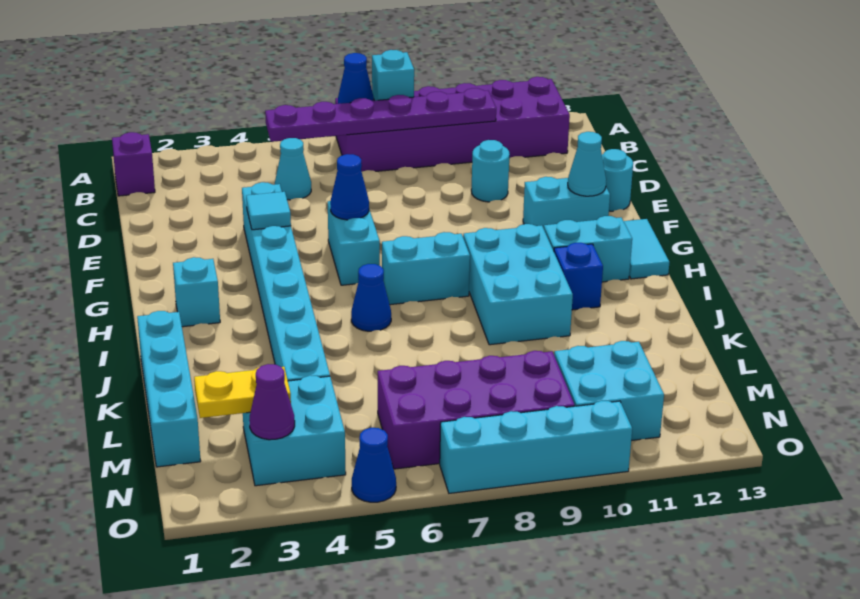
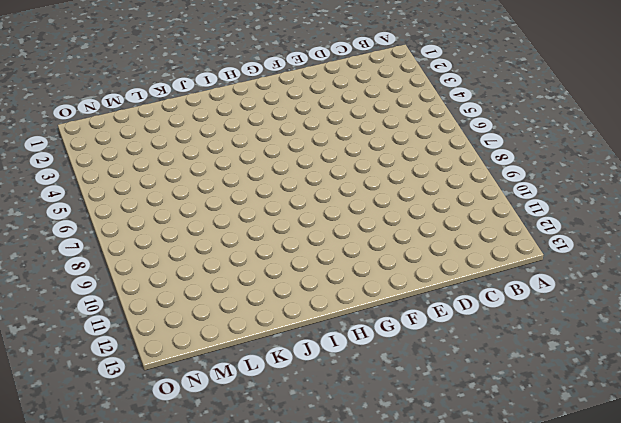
none -> purple brick A7:B12 level 1
none -> purple brick B1 level 1
none -> cyan cone C5 level 1

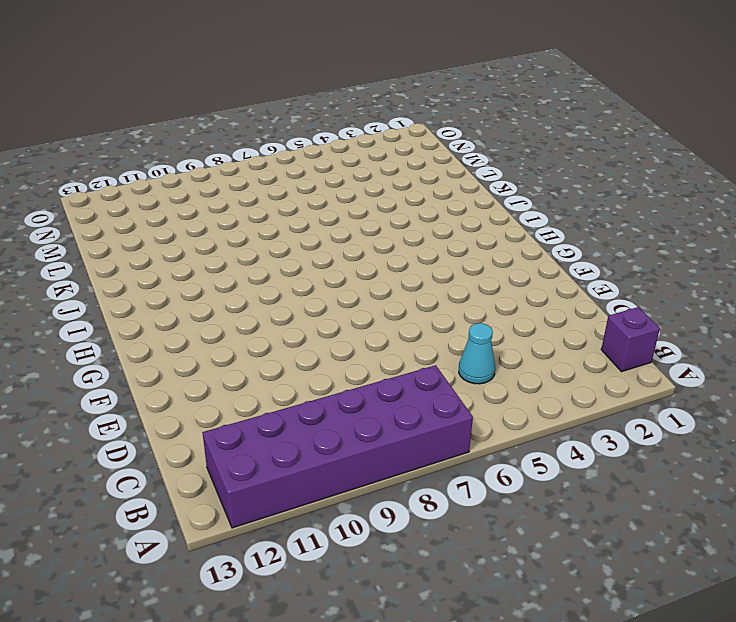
none -> cyan round brick D10 level 1
none -> cyan brick E4:L4 level 1
none -> cyan round brick E13 level 1

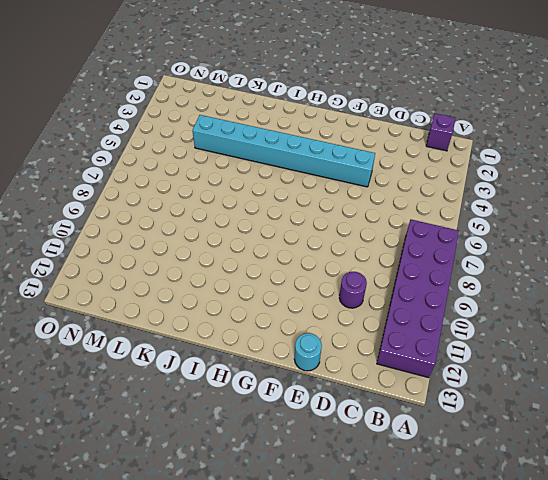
purple round brick D10 level 1 -> cyan round brick D10 level 1
none -> cyan cone C5 level 1
none -> cyan brick F6:G6 level 1
none -> cyan brick F11:F12 level 1

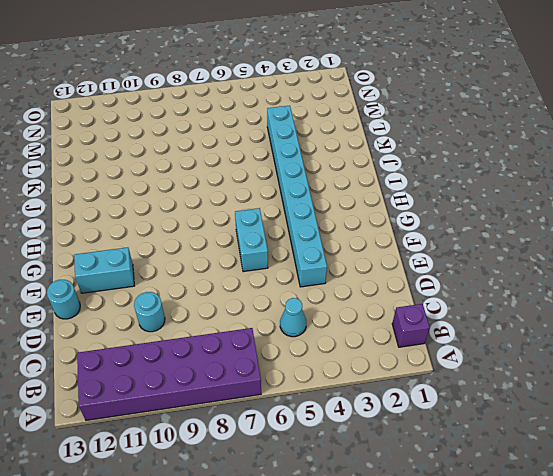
none -> cyan tile G13:H13 level 1
none -> cyan brick H2 level 1
none -> cyan brick H7:H8 level 1

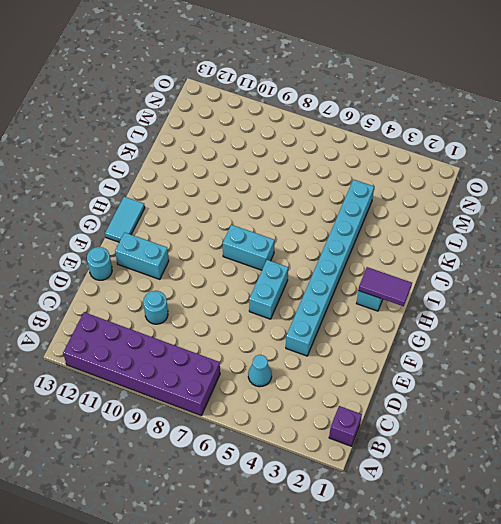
purple tile H1:H2 level 2 -> none
none -> cyan brick H9:J10 level 1
none -> cyan brick H11:H12 level 1
none -> blue cone I6 level 1

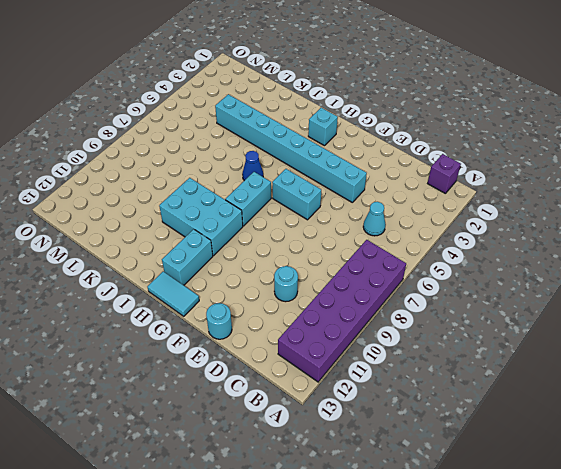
none -> cyan brick F11:F12 level 1
none -> blue brick I11 level 1
none -> cyan brick J1:M1 level 1

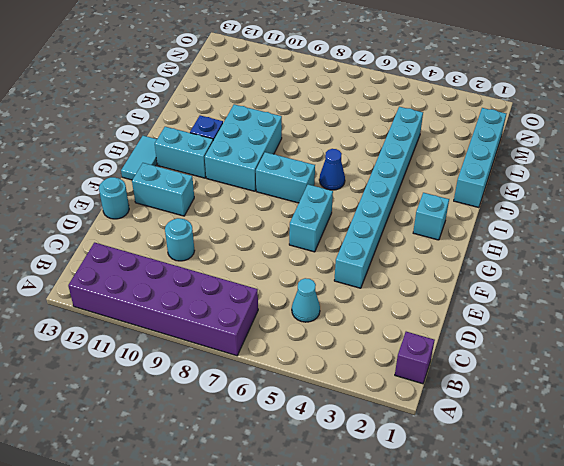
none -> cyan brick M3:N4 level 1
none -> purple brick M6:N9 level 1
none -> cyan brick M10:N11 level 1

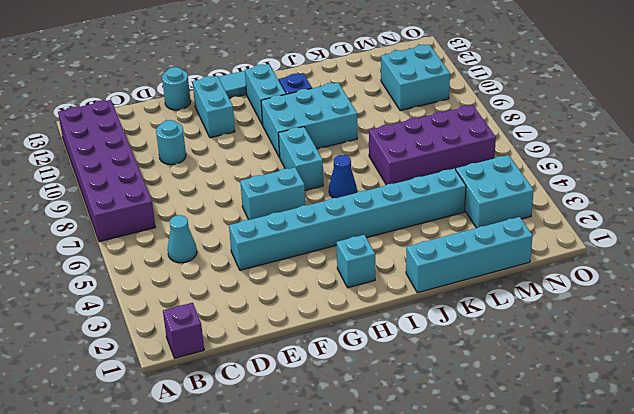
purple brick K6:N7 level 1 -> purple brick M6:N9 level 1
none -> blue cone O5 level 1
none -> cyan brick O7:O10 level 1
none -> blue cone A7 level 2

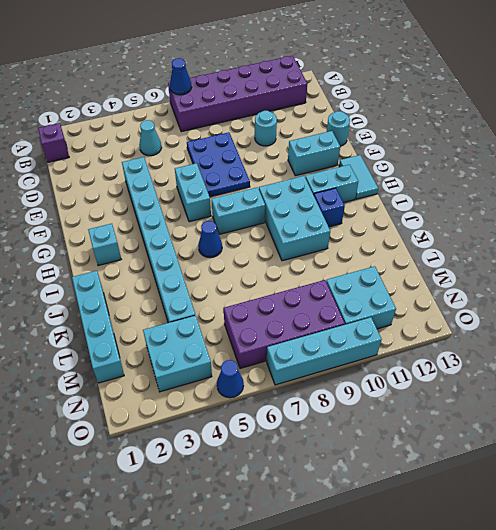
blue plate D7:F8 level 1 -> none
none -> cyan brick A8 level 2
none -> purple plate B5:B10 level 2
none -> cyan tile F4 level 2

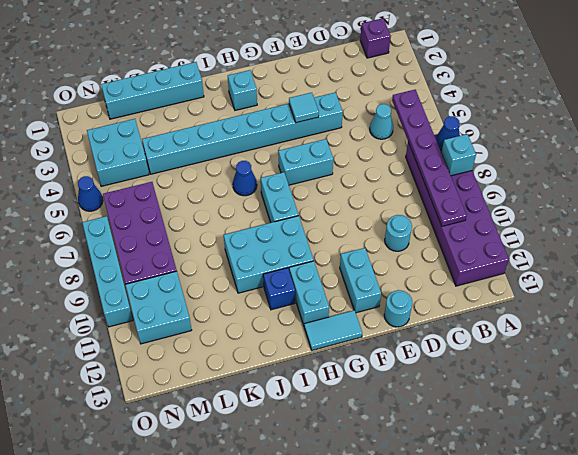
none -> blue cone F6 level 2
none -> cyan cone F12 level 2
none -> yellow plate M2:M3 level 2

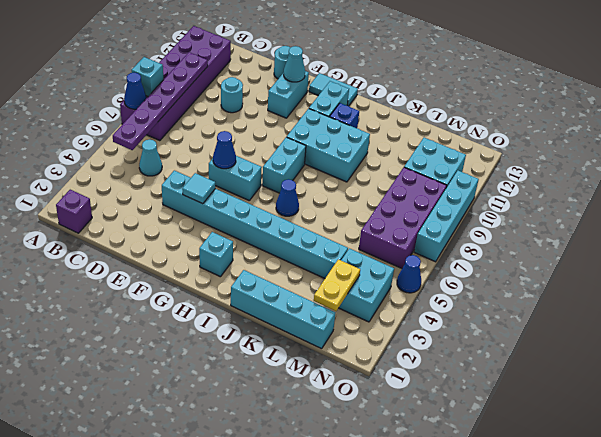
none -> purple cone N3 level 2

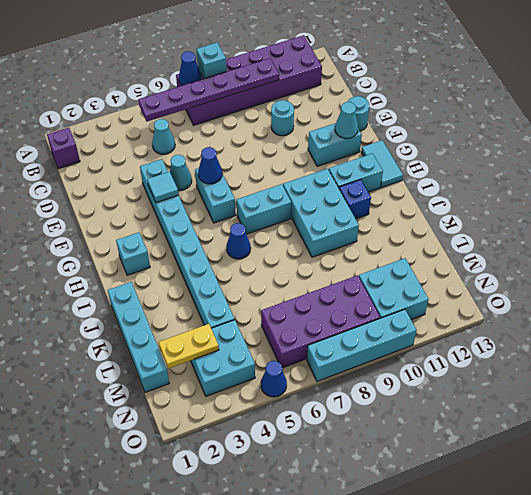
cyan cone E5 level 1 -> none
none -> purple cone N3 level 2

